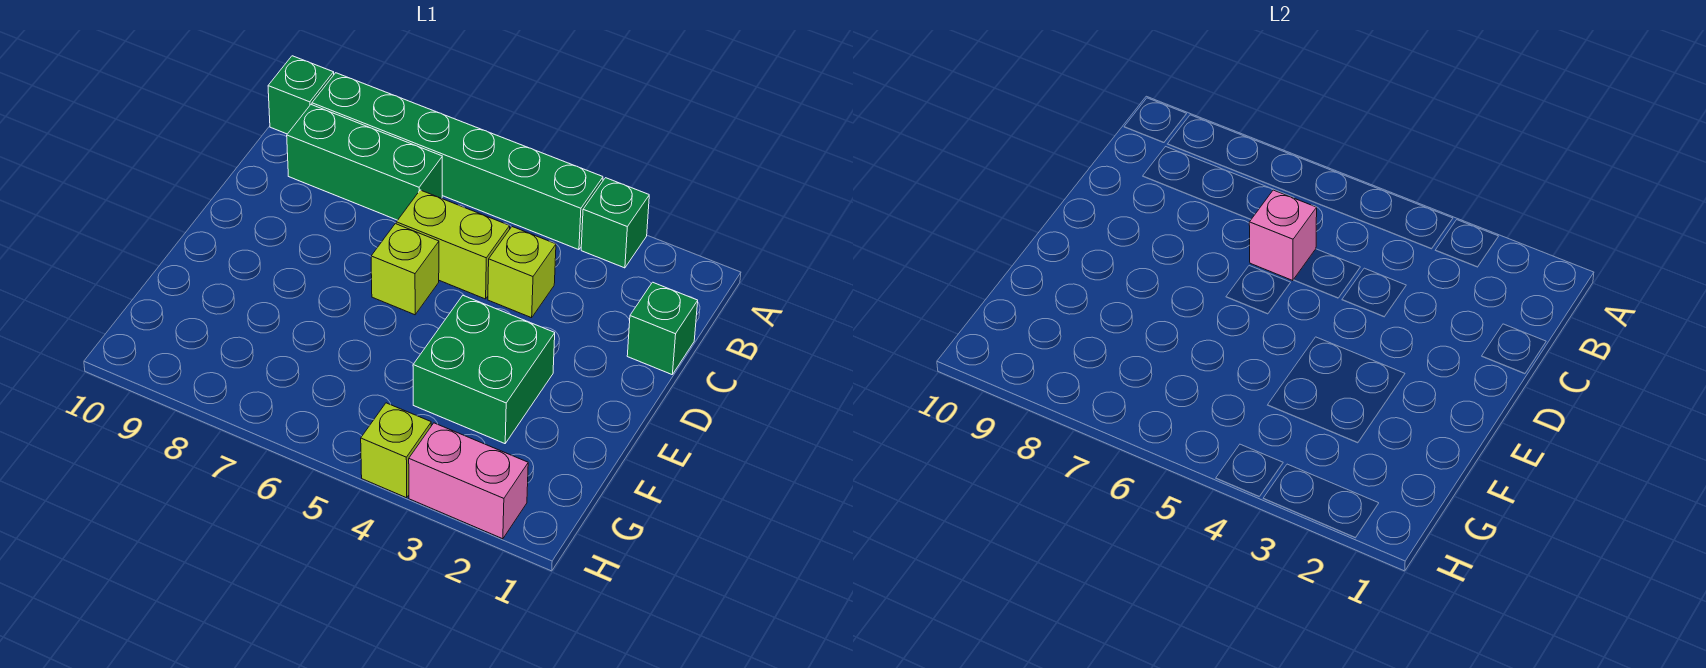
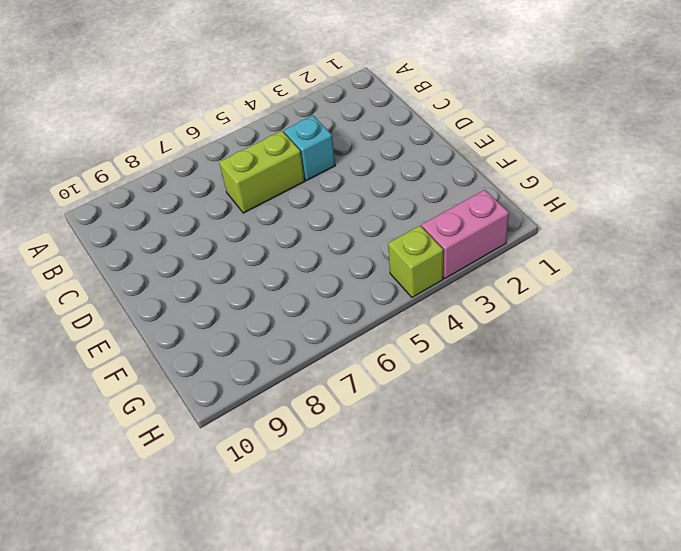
cyan brick C4 level 1 -> lime brick C4 level 1
none -> green brick A3 level 1
none -> green brick A4:A9 level 1
none -> green brick A10 level 1

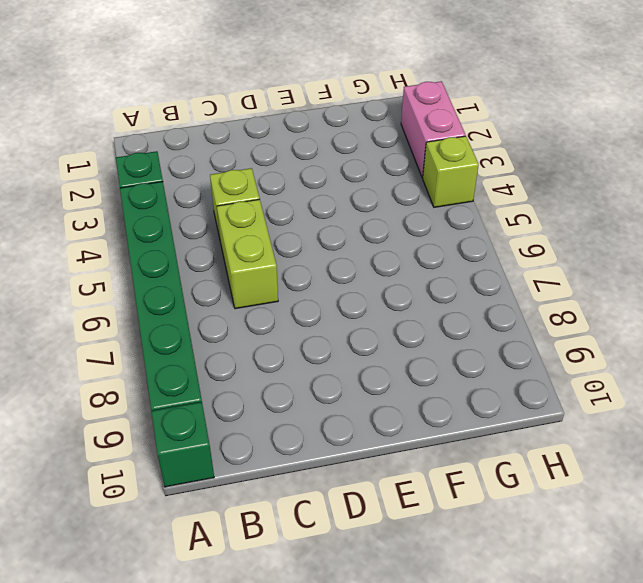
none -> green brick B7:B9 level 1
none -> green brick C1 level 1
none -> lime brick D6 level 1

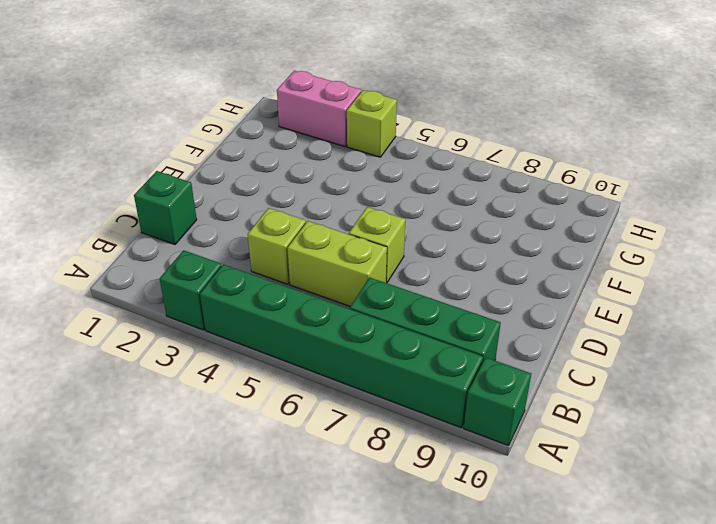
none -> green brick E3:F4 level 1
none -> pink brick C6 level 2

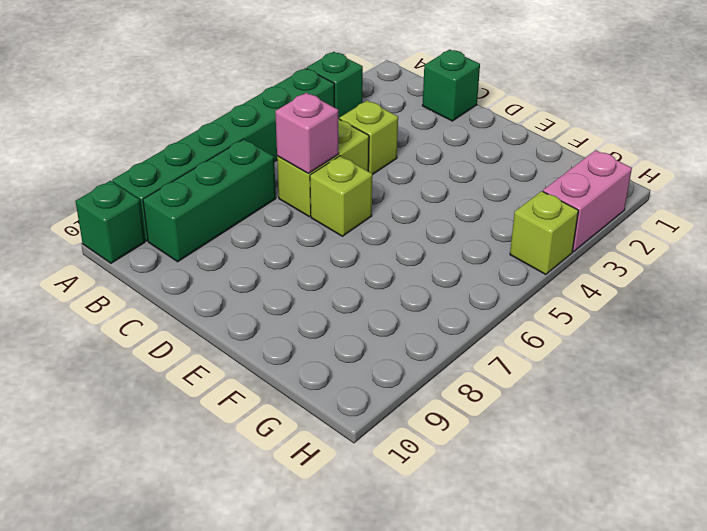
none -> green brick E3:F4 level 1

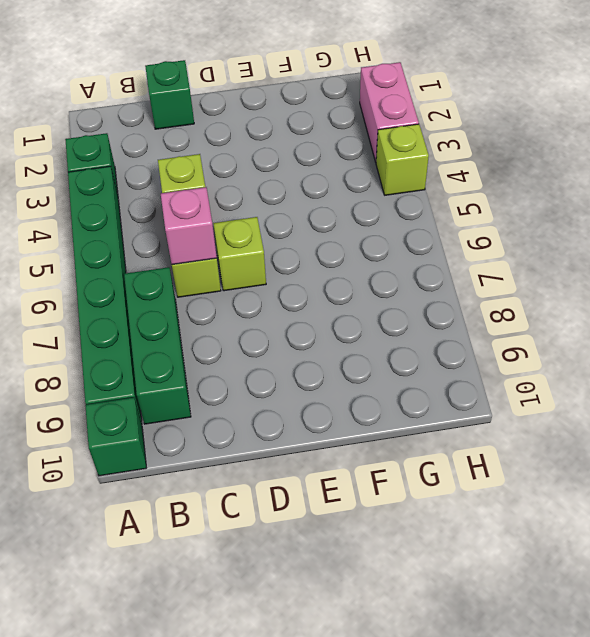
none -> green brick E3:F4 level 1

